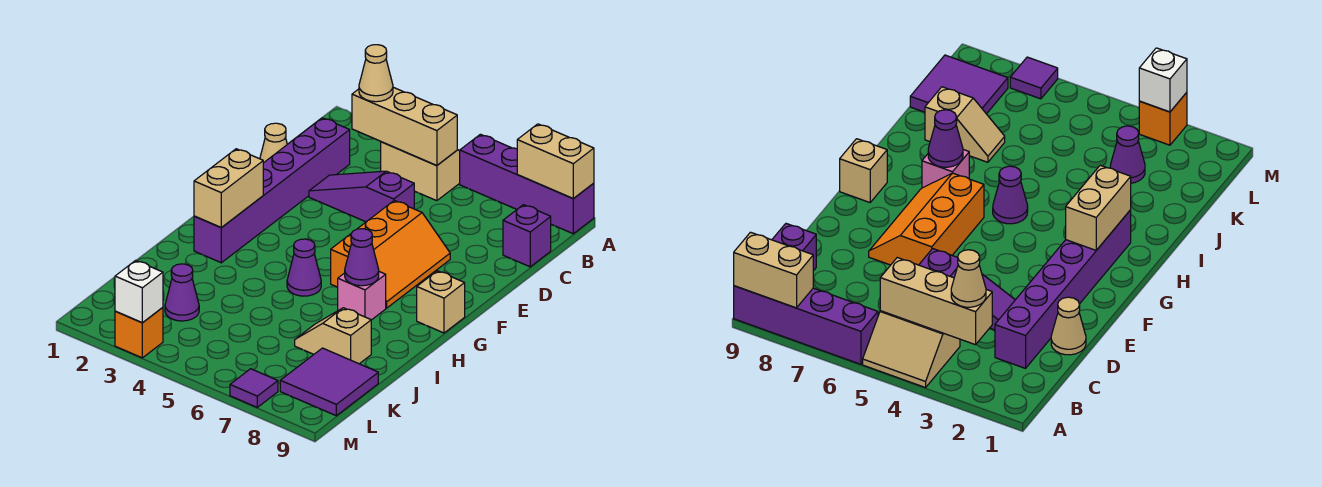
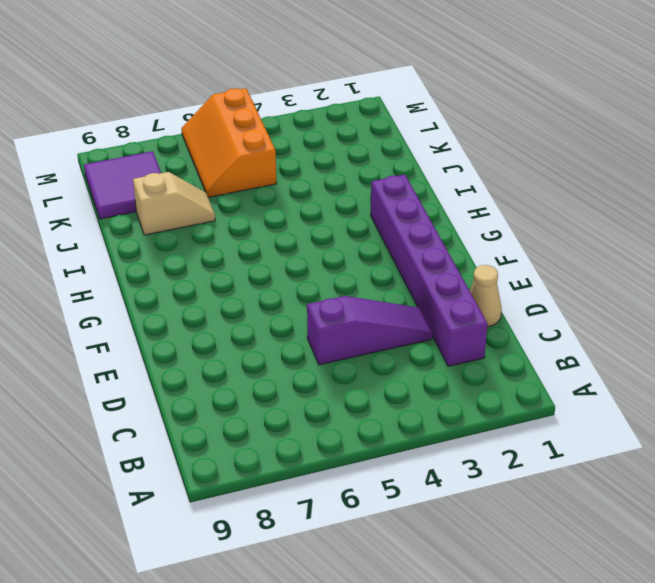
orange slope K5:M6 level 1 top 5 -> orange slope E6:G7 level 1 top 6
none -> tan slope A4:B5 level 1 top B
none -> purple brick A6:A9 level 1
none -> purple brick C9 level 1

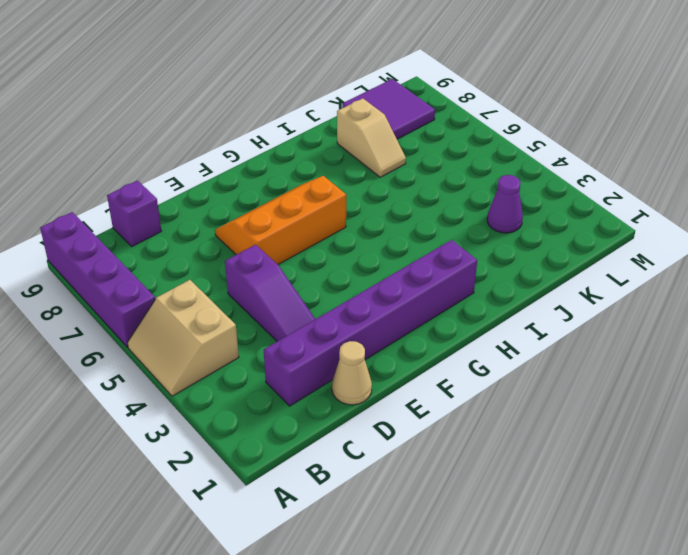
none -> tan brick G9 level 1
none -> purple cone H5 level 1
none -> pink brick H7 level 1

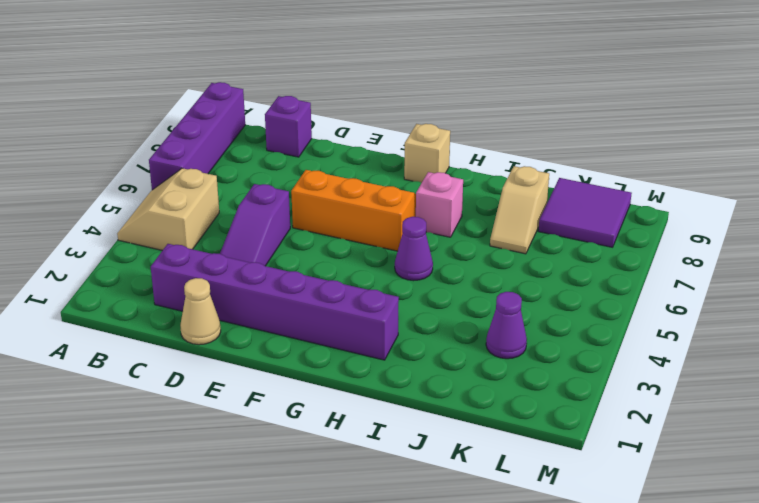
none -> orange brick M3 level 1
none -> purple tile M7 level 1
none -> tan brick A8:A9 level 2

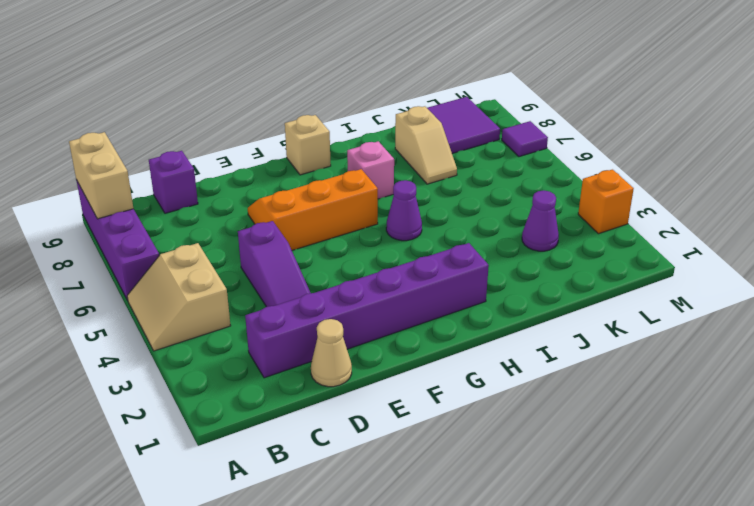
none -> tan brick B3:B5 level 2
none -> tan brick G2:H2 level 2
none -> purple cone H7 level 2

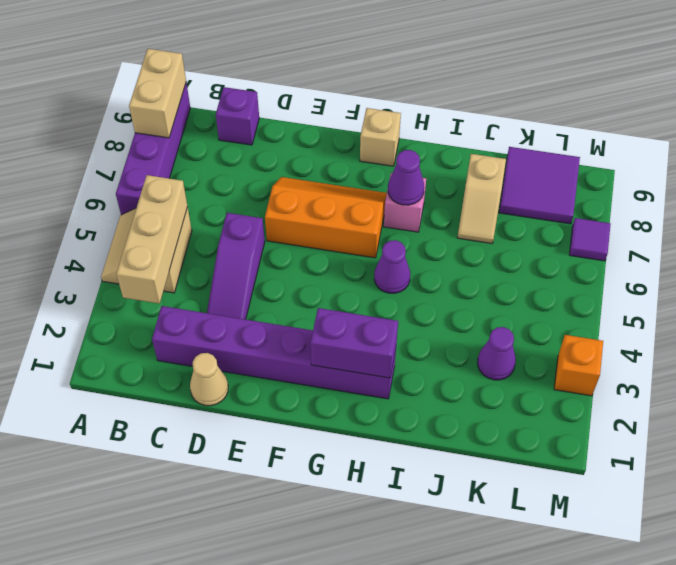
purple brick G2:H2 level 2 -> tan brick G2:H2 level 2
none -> white brick M3 level 2
none -> tan cone B3 level 3

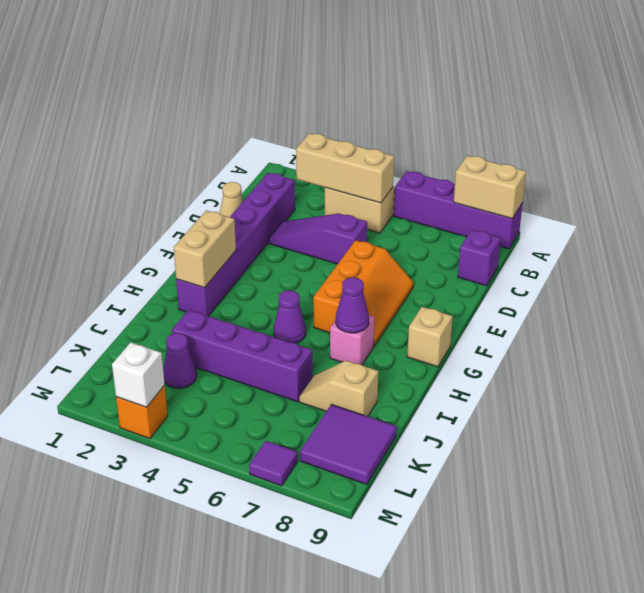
purple brick J3:J6 level 1 -> none
none -> tan cone B3 level 3

